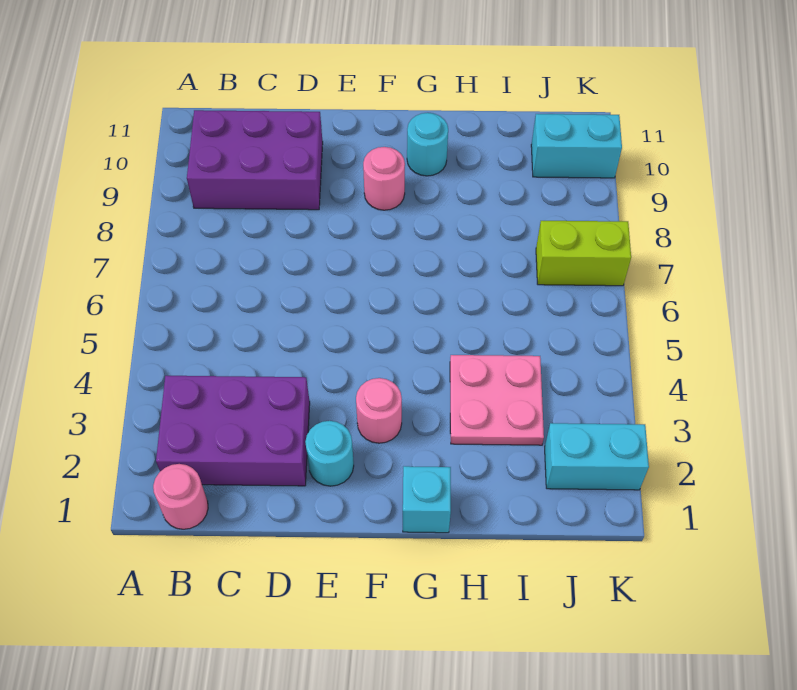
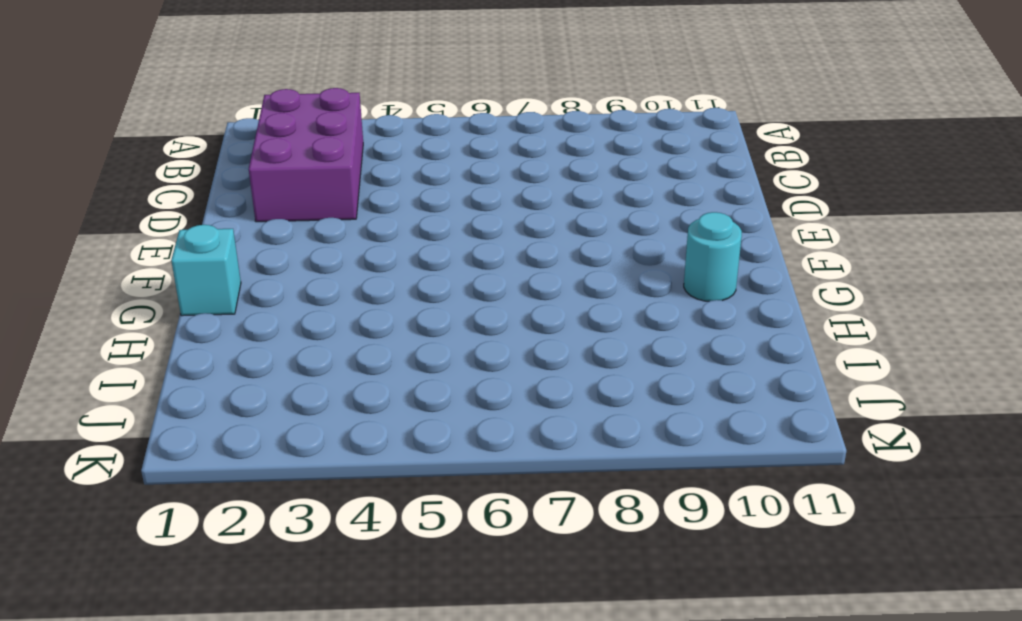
none -> pink round brick B1 level 1
none -> purple brick B9:D10 level 1
none -> cyan round brick E2 level 1

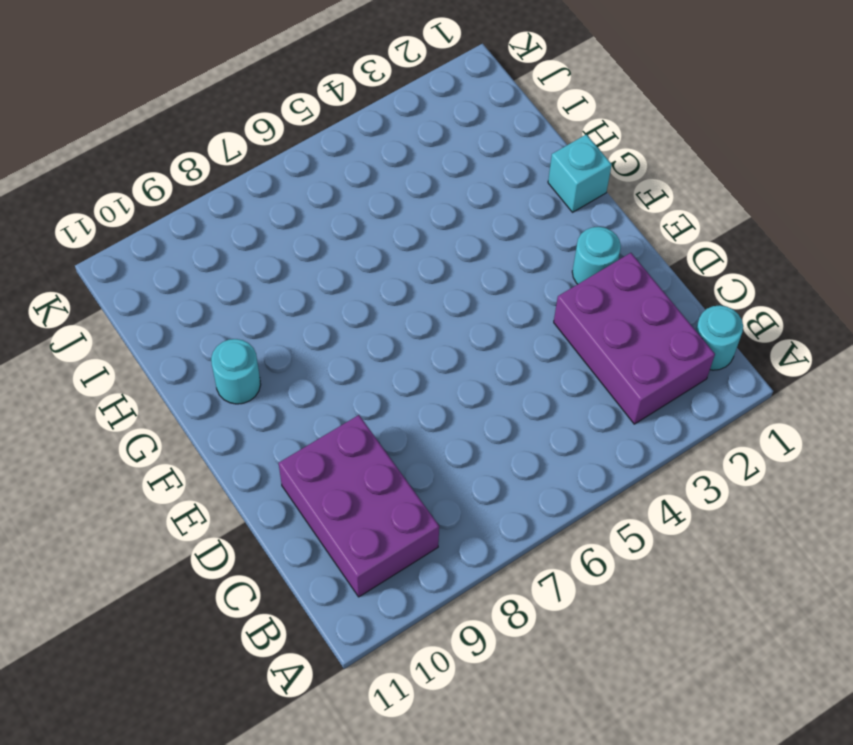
cyan round brick B1 level 1 -> pink round brick B1 level 1
none -> pink round brick F3 level 1
none -> pink round brick F9 level 1
none -> pink plate H3:I4 level 1

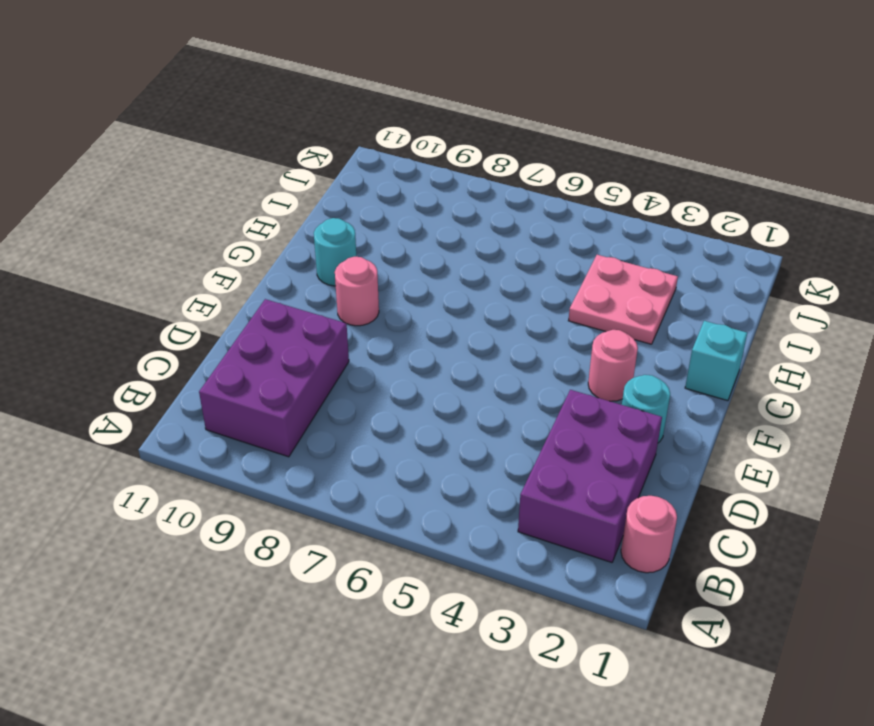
none -> cyan brick J2:K2 level 1
none -> lime brick J7:K7 level 1
none -> cyan brick J10:K10 level 1

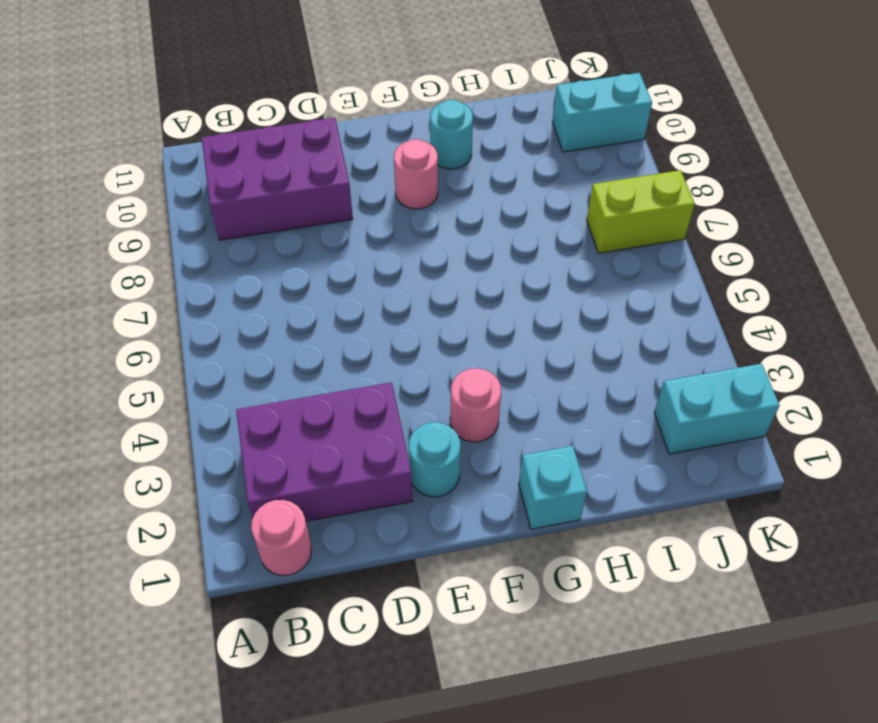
none -> pink plate H3:I4 level 1

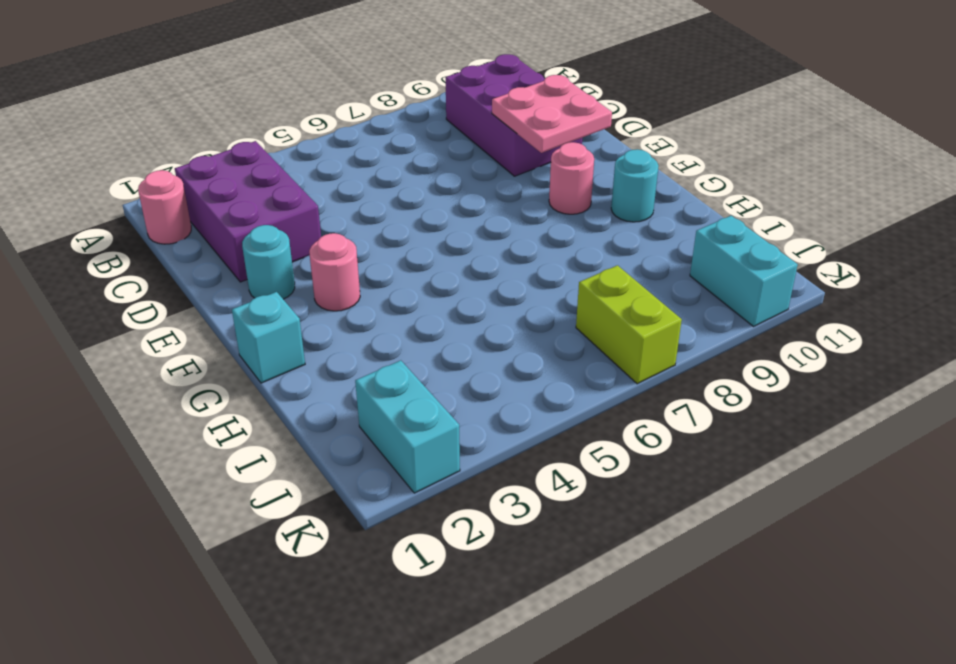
pink plate D9:E10 level 2 -> pink plate H3:I4 level 1

